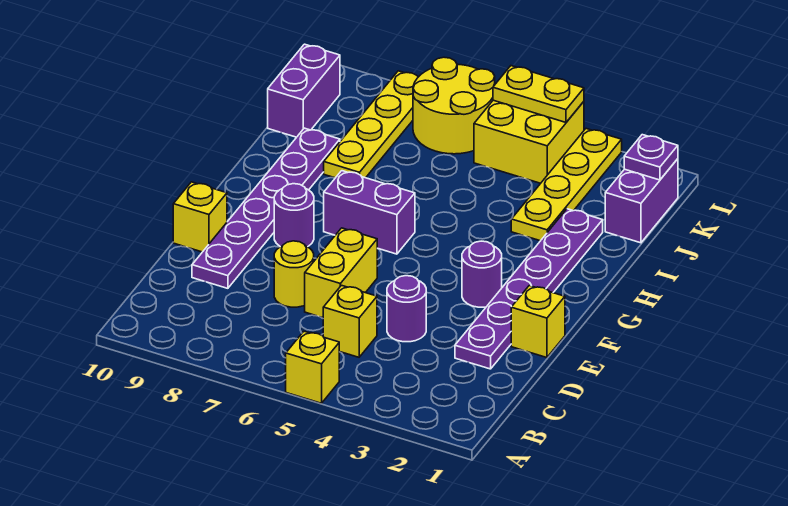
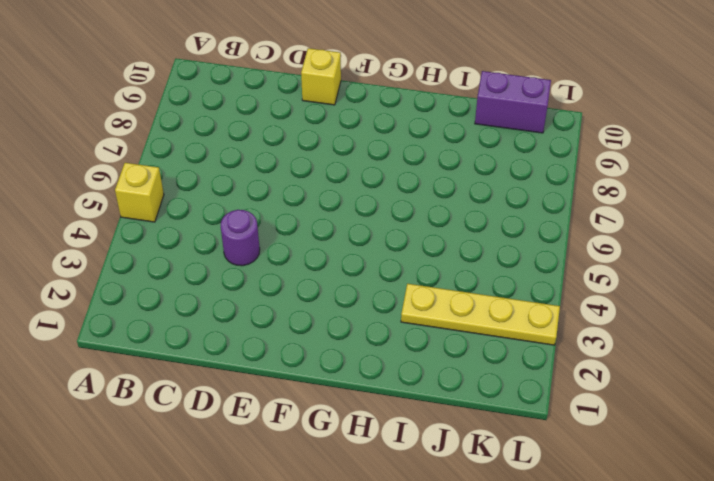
none -> yellow brick C5 level 1
none -> purple plate D2:I2 level 1
none -> yellow brick D6:E6 level 1

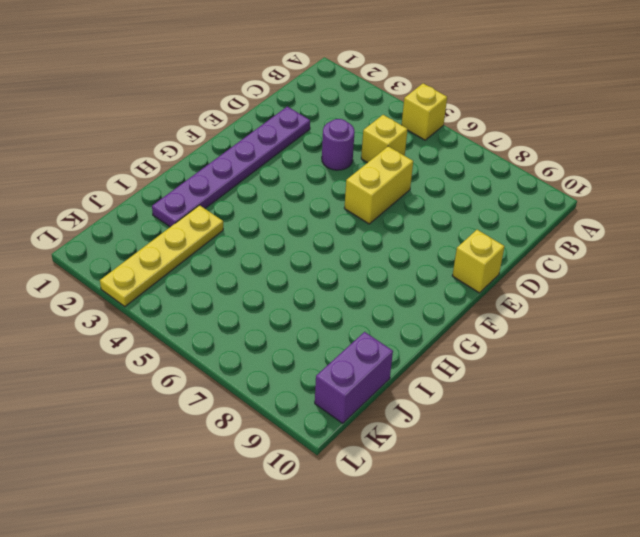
none -> yellow round brick D7 level 1
none -> purple plate D9:I9 level 1
none -> yellow brick E1 level 1

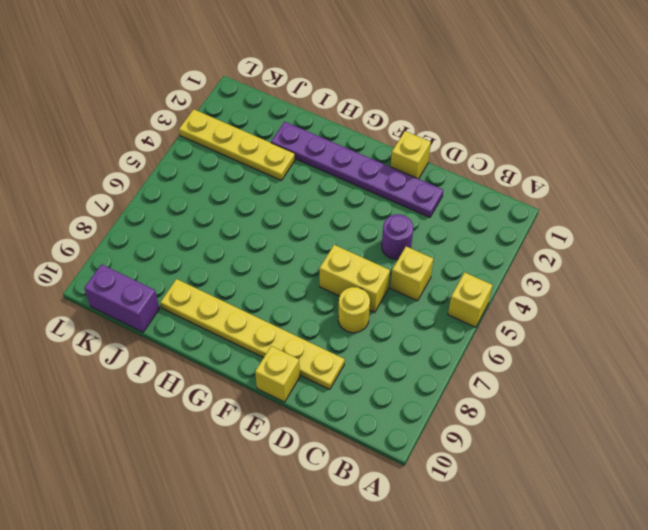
yellow plate D9:I9 level 1 -> purple plate D9:I9 level 1
none -> purple round brick F3 level 1
none -> purple round brick F8 level 1
none -> purple brick G6:G7 level 1

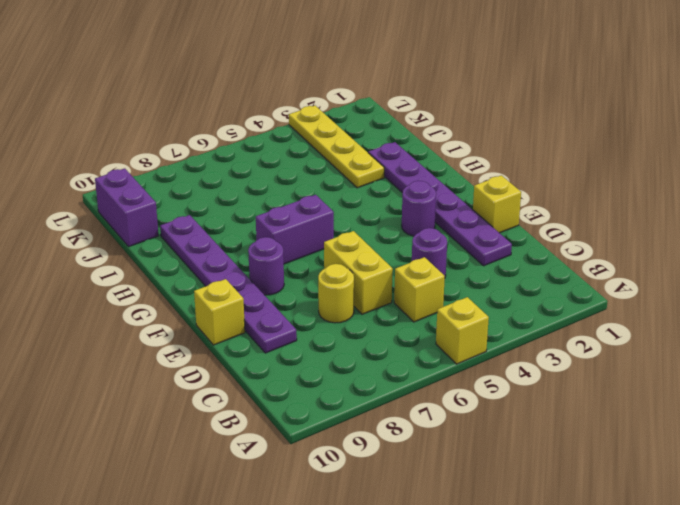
none -> yellow plate I8:L8 level 1
none -> purple brick J1:K1 level 1
none -> yellow brick K4:L5 level 1

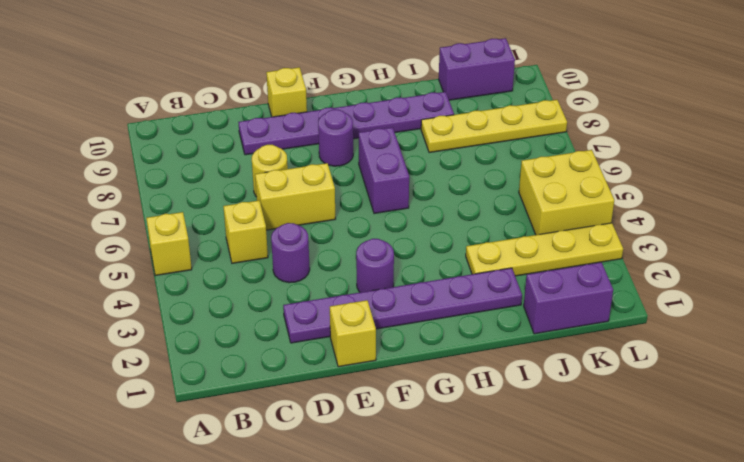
none -> yellow round brick K6:L7 level 1
none -> purple plate K1 level 2
none -> yellow plate L4:L5 level 2

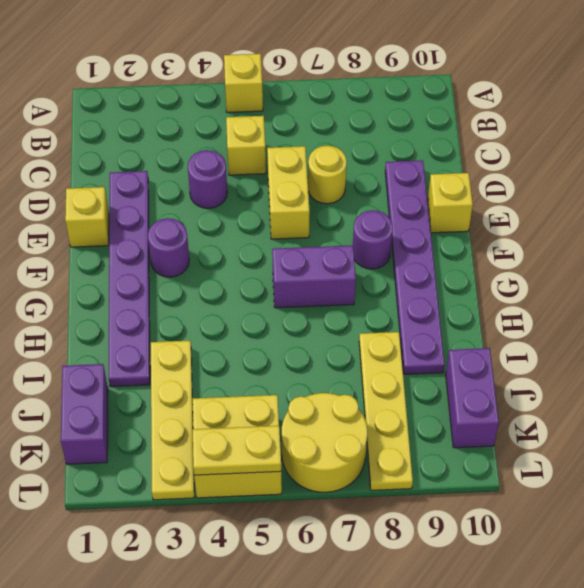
none -> purple plate K1 level 2

